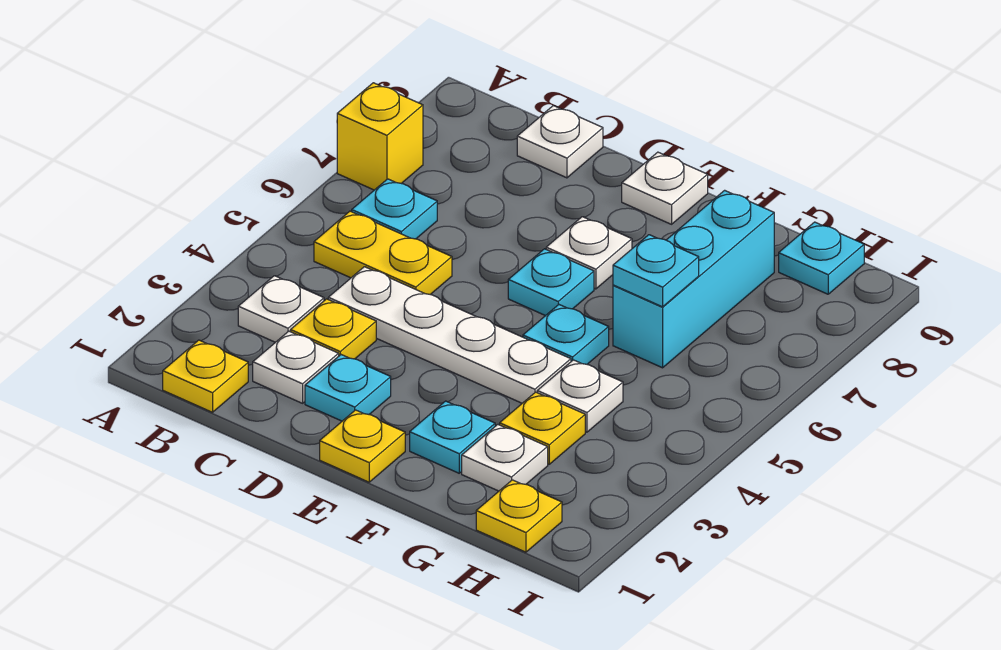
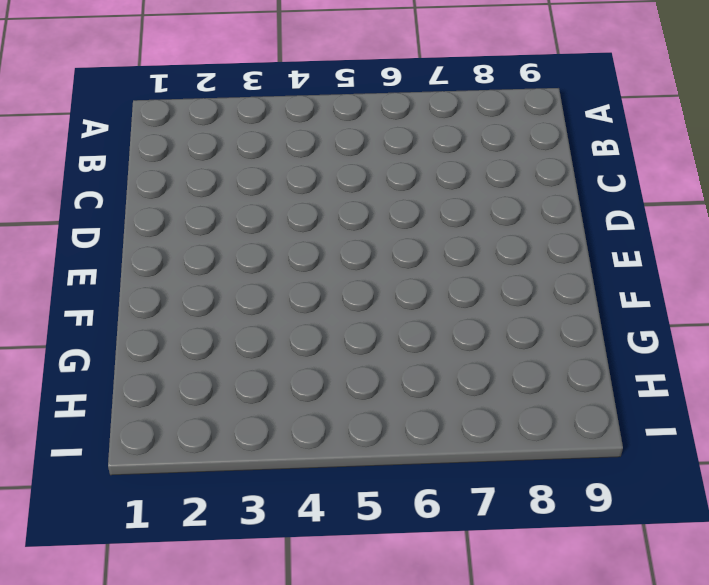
none -> yellow brick A7 level 1
none -> yellow plate B1 level 1
none -> white plate B3 level 1

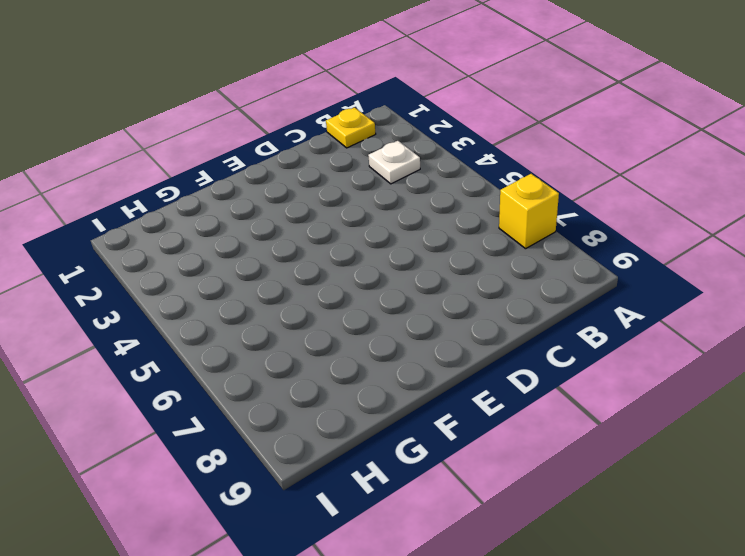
none -> yellow plate B5:C5 level 1
none -> cyan plate B6 level 1
none -> white plate C2 level 1

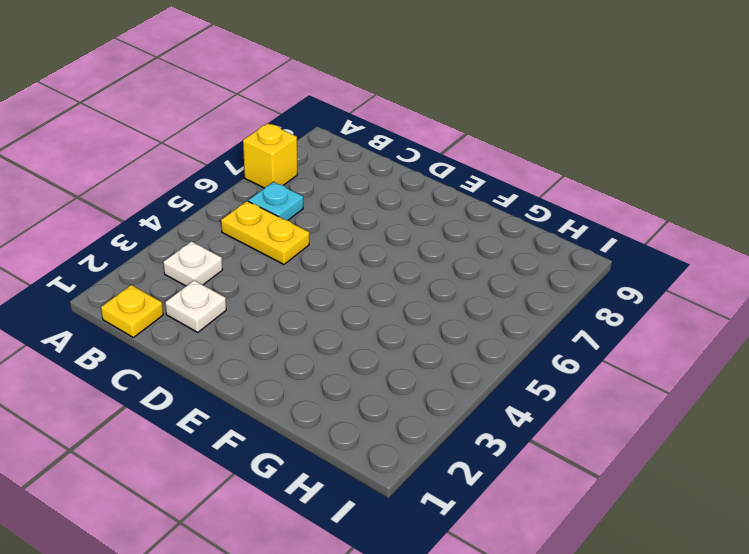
none -> yellow plate C3 level 1
none -> white plate C4:F4 level 1
none -> white plate C9 level 1

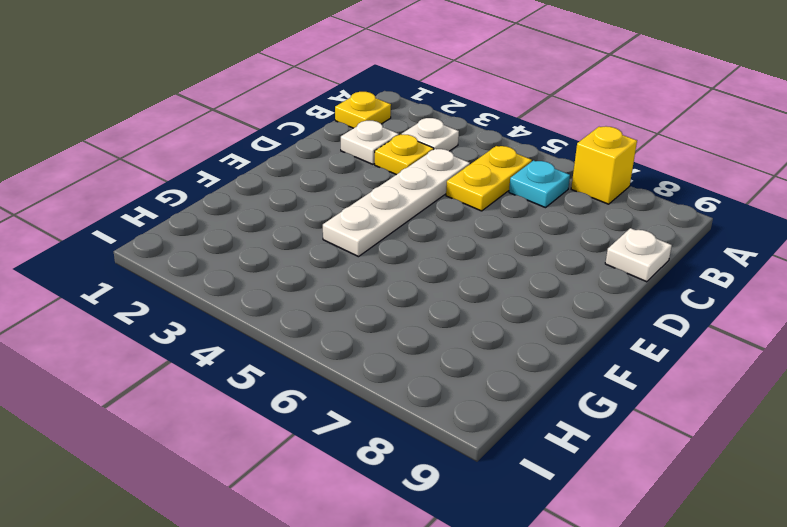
none -> cyan plate D2 level 1
none -> yellow plate E1 level 1
none -> cyan plate E6 level 1

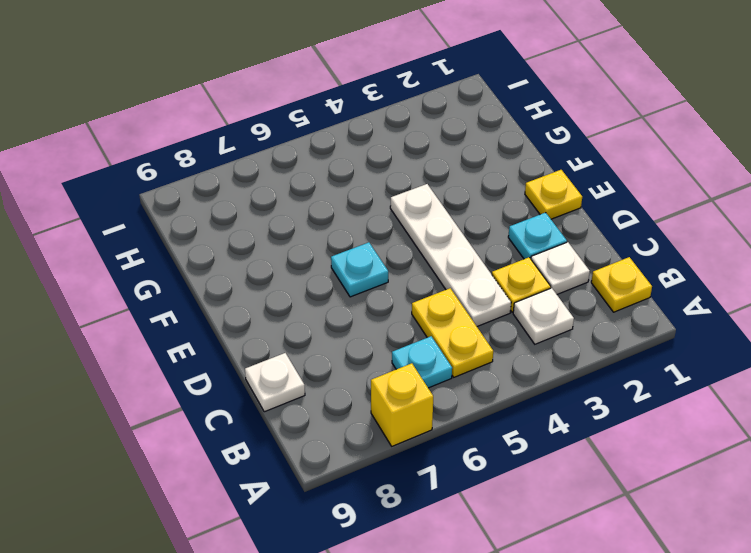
none -> white plate E7 level 1
none -> white plate E9 level 1
none -> cyan plate F2 level 1

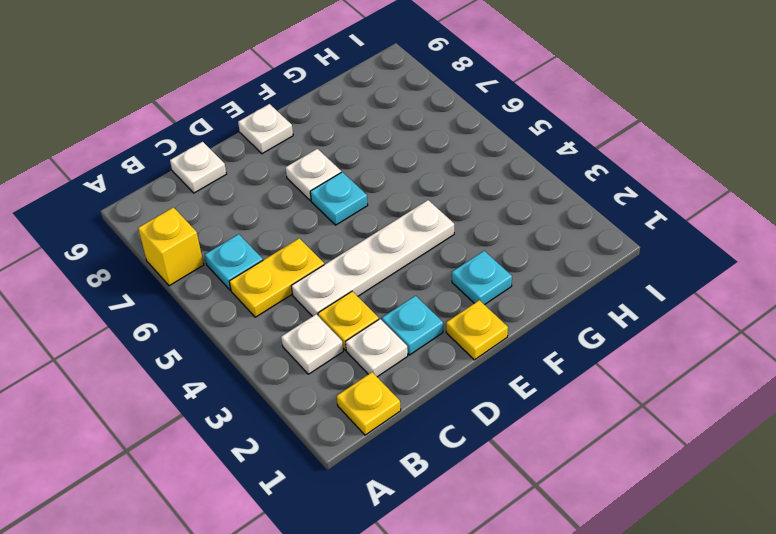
none -> cyan plate F5 level 1
none -> white plate G2 level 1
none -> yellow plate G3 level 1

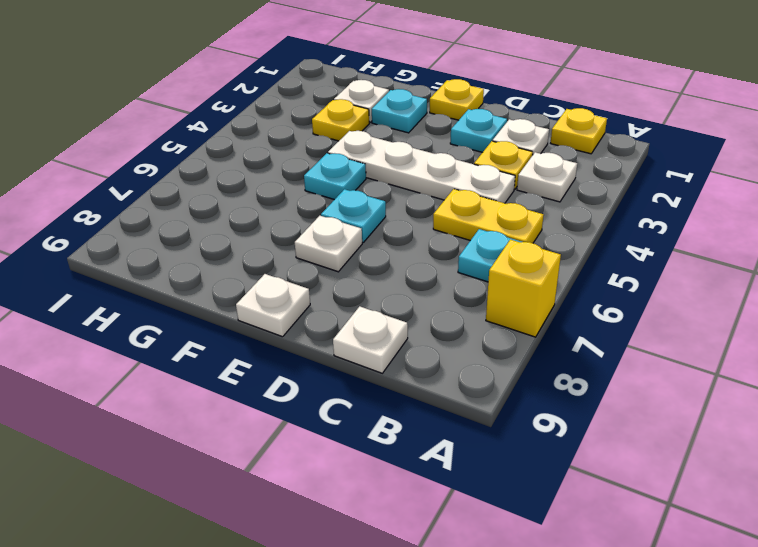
none -> white plate G4 level 1
none -> cyan brick G6:G8 level 1
none -> yellow plate H1 level 1

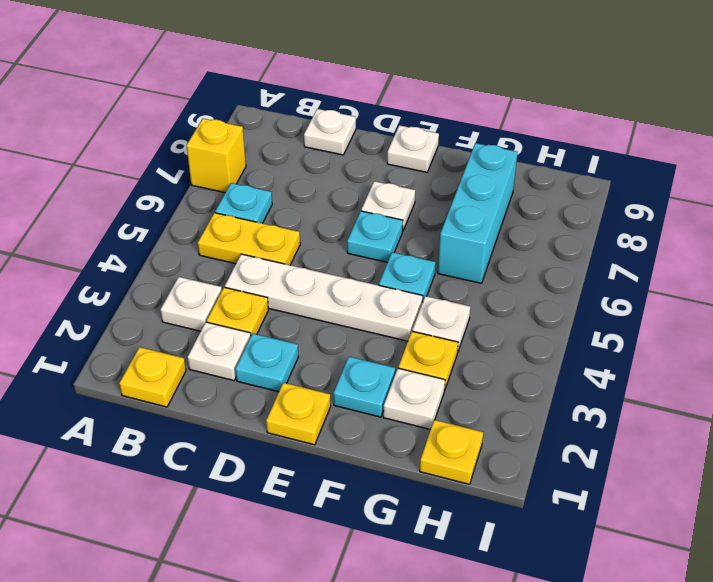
none -> cyan plate H9 level 1
none -> cyan plate G6 level 2

